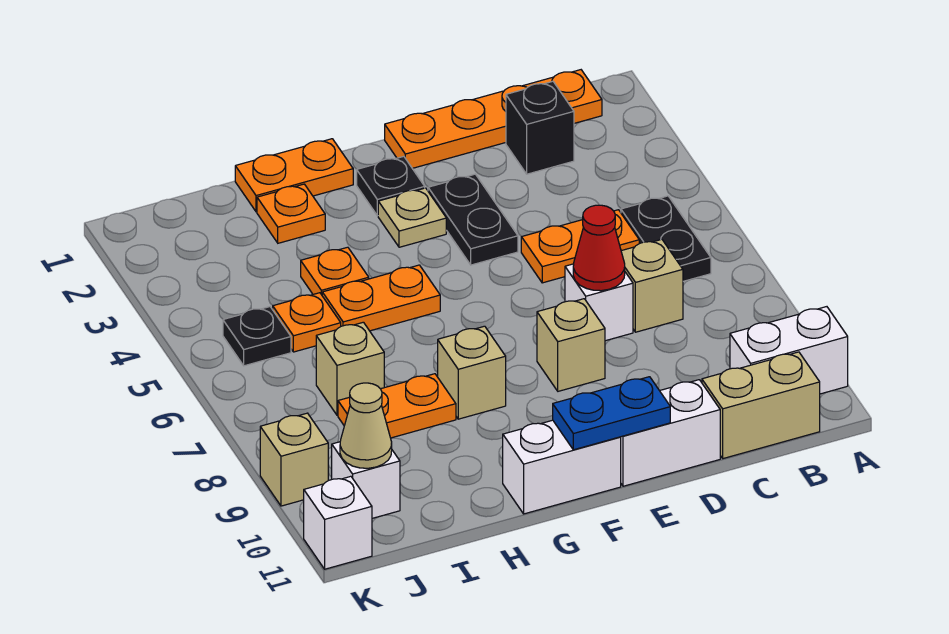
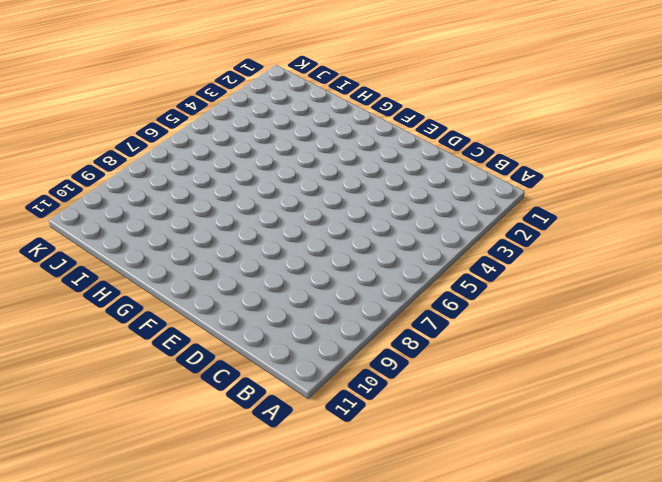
none -> white brick A10:B10 level 1
none -> orange plate B1:E1 level 1
none -> black plate B5:B6 level 1

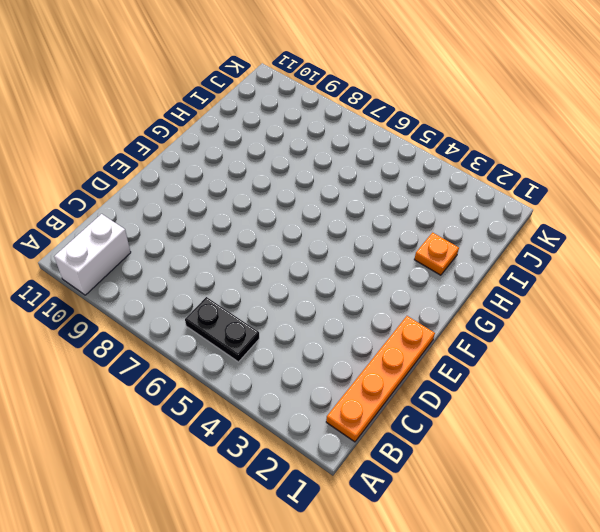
none -> tan brick B11:C11 level 1
none -> black brick C2 level 1
none -> orange plate C5:D5 level 1

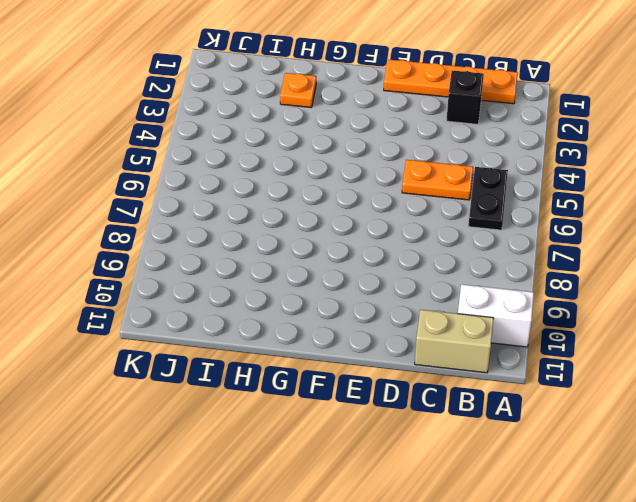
none -> tan brick C7 level 1
none -> white brick D7 level 1
none -> white brick D11:E11 level 1

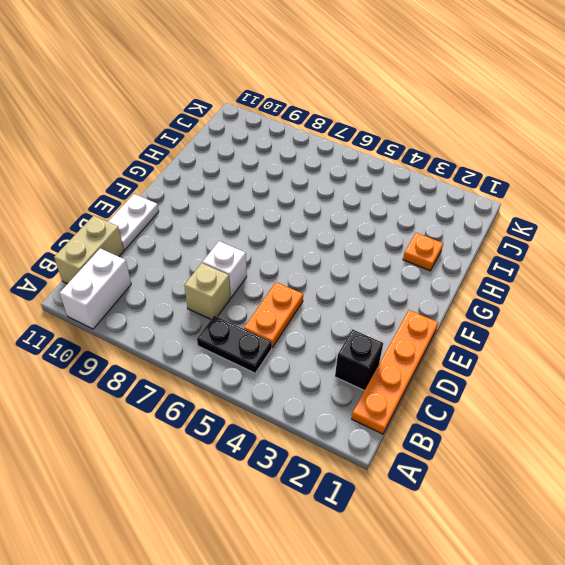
white plate D11:E11 level 1 -> white brick D11:E11 level 1
none -> black plate E3:E4 level 1
none -> tan brick E8 level 1
none -> black plate F2 level 1

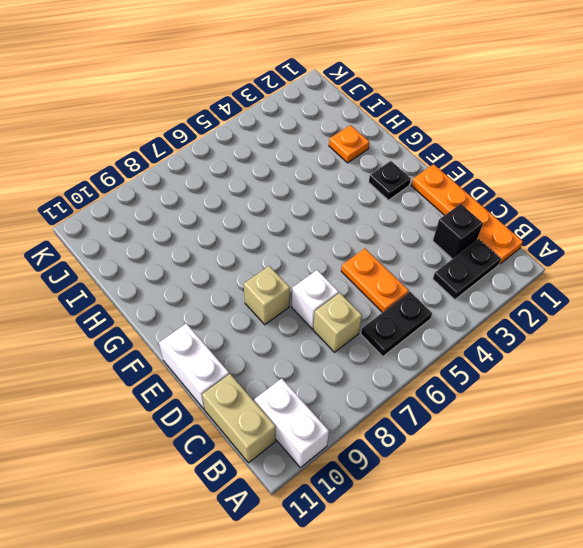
black plate B2:B3 level 1 -> black plate E3:E4 level 1
none -> tan plate F3 level 1
none -> white brick F11:G11 level 1
none -> orange plate G1:H1 level 1

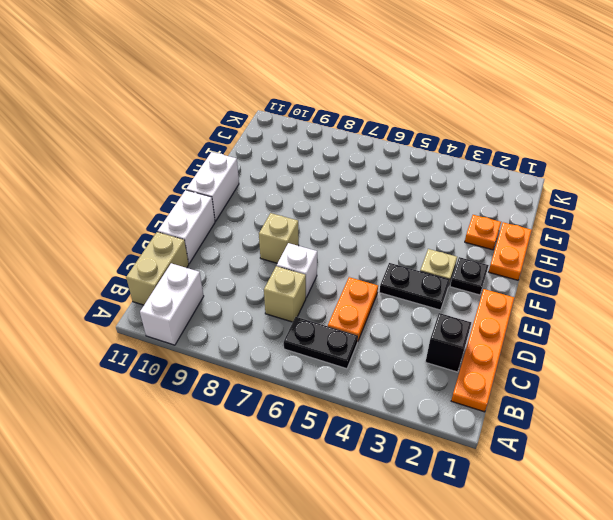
none -> orange plate G5:H5 level 1
none -> tan brick G8 level 1
none -> orange plate H4 level 1

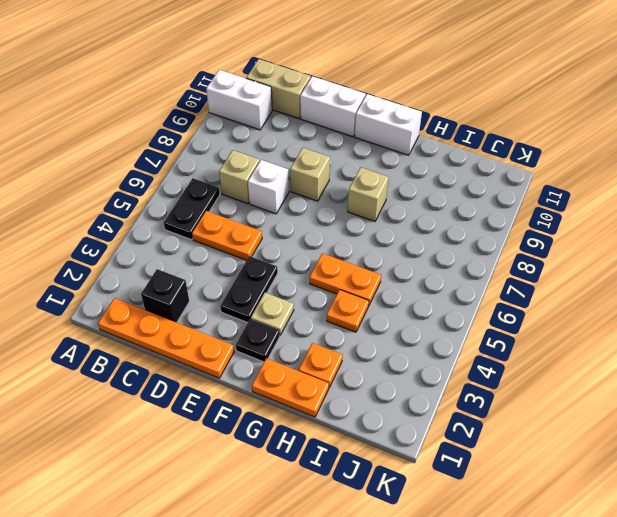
none -> orange plate H8:I8 level 1
none -> orange plate I5 level 1
none -> tan brick I7 level 1

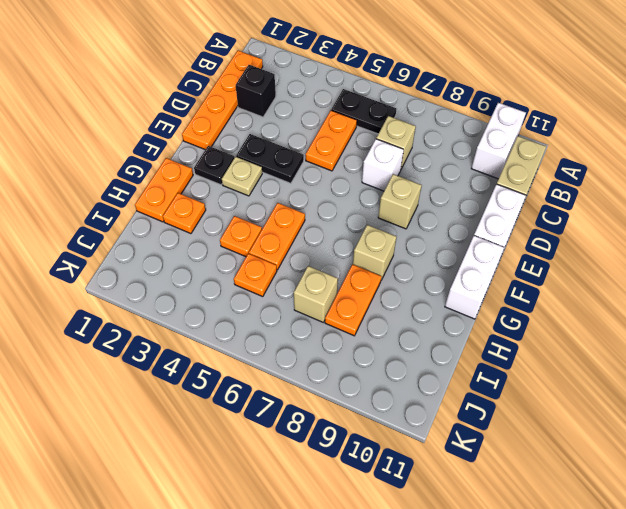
none -> black plate J5 level 1
none -> white brick J10 level 1
none -> tan brick K9 level 1

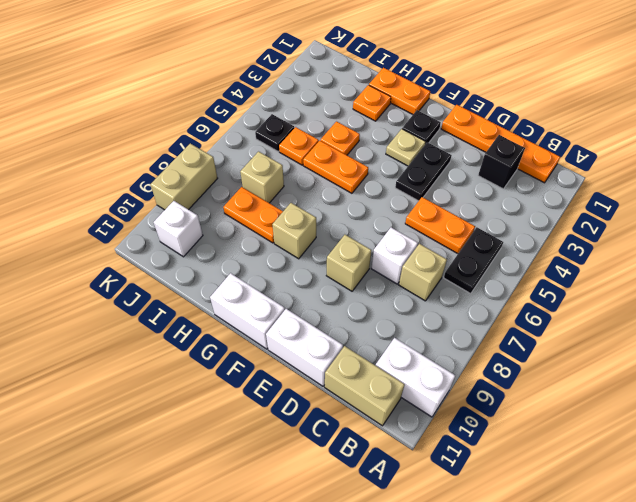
tan brick K8:K9 level 1 -> tan brick K9 level 1
none -> white brick K11 level 1
none -> red cone D7 level 2
none -> blue plate E11:F11 level 2

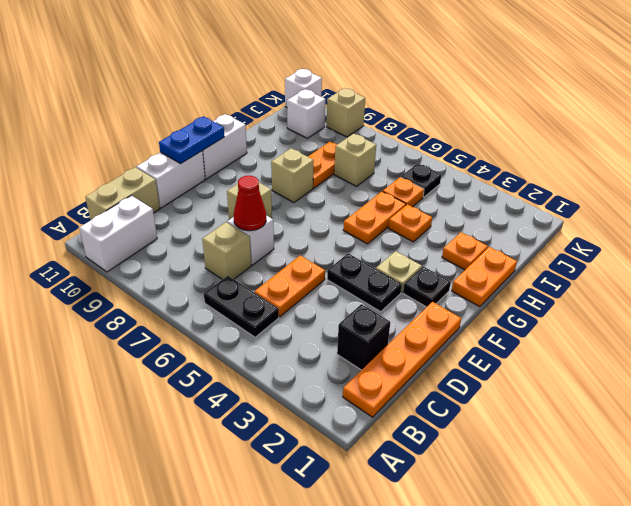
none -> tan cone J10 level 2

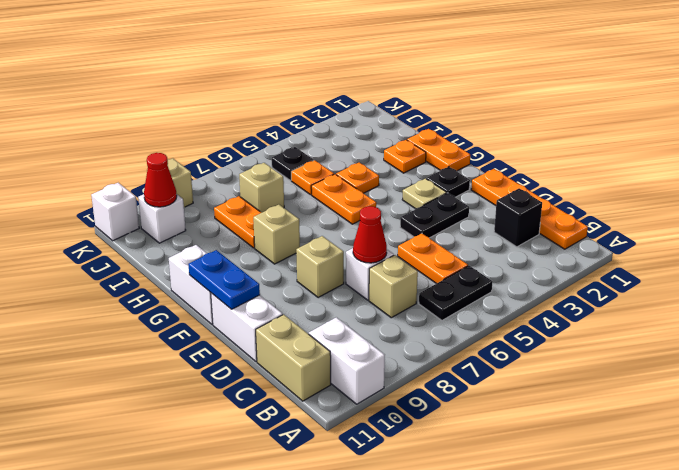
red cone J10 level 2 -> tan cone J10 level 2

